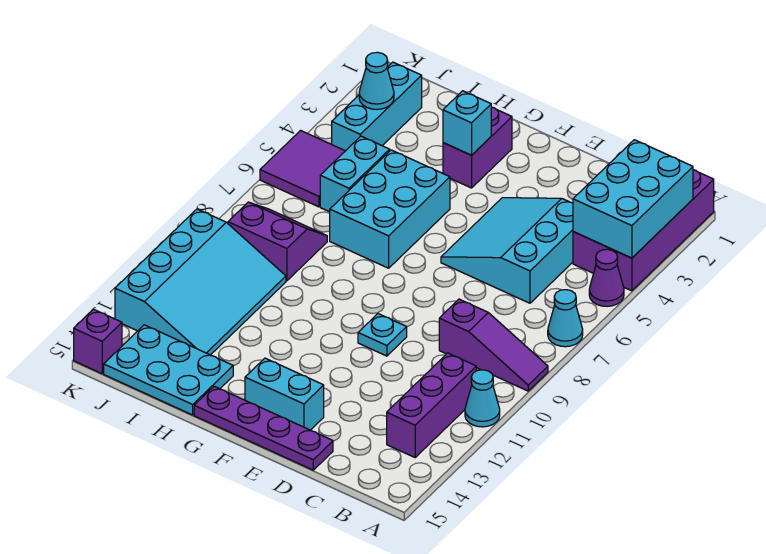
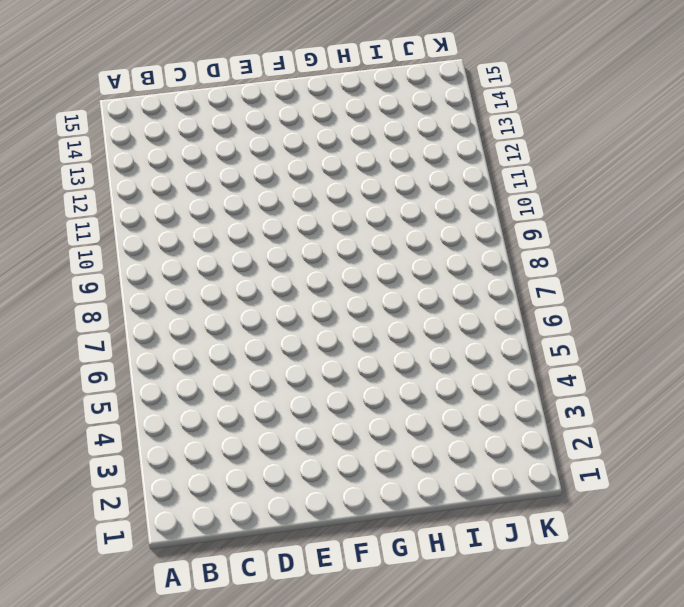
none -> purple brick A1:B4 level 1
none -> purple cone A5 level 1
none -> cyan cone A7 level 1

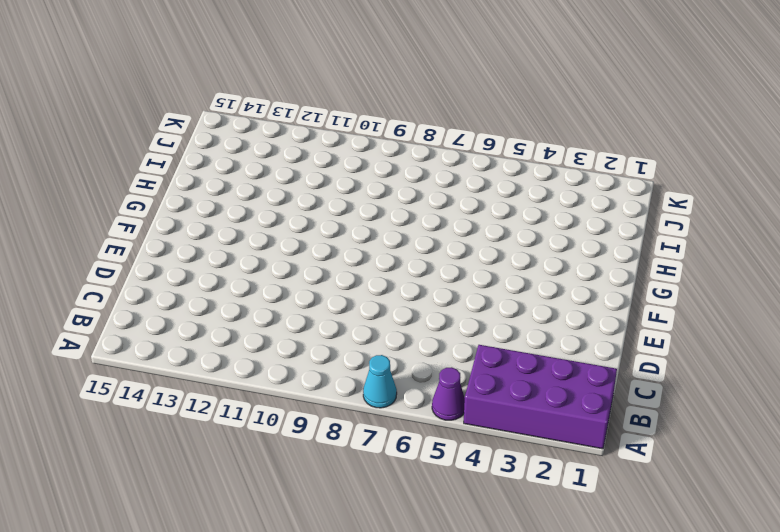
none -> purple slope A9:C9 level 1 top C
none -> cyan cone A11 level 1
none -> purple brick B11:B13 level 1

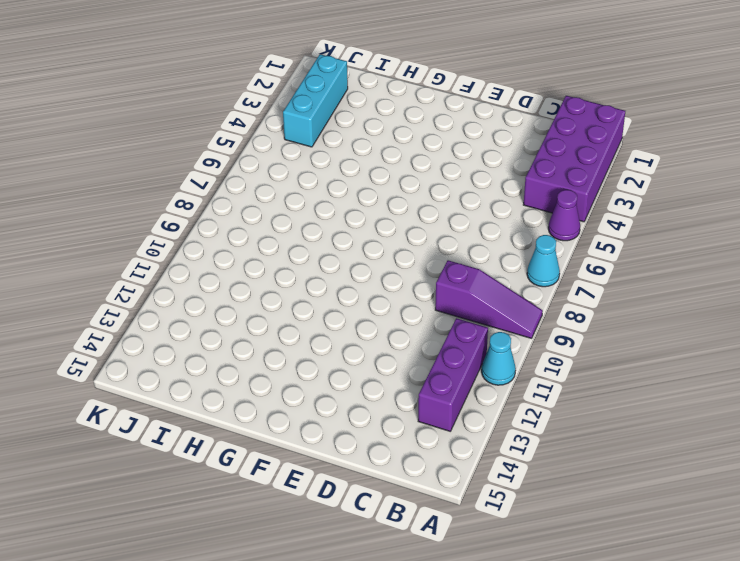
none -> cyan slope C4:E6 level 1 top C
none -> purple plate D15:G15 level 1
none -> cyan plate E10 level 1

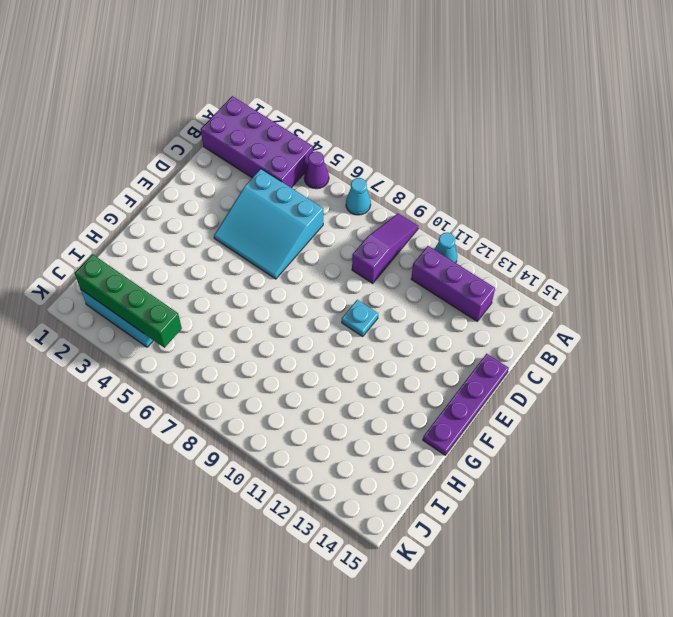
green brick J2:J5 level 2 -> cyan cone J3 level 2
none -> cyan brick E14:F14 level 1
none -> purple brick G2:G3 level 1
none -> cyan brick G5:H7 level 1

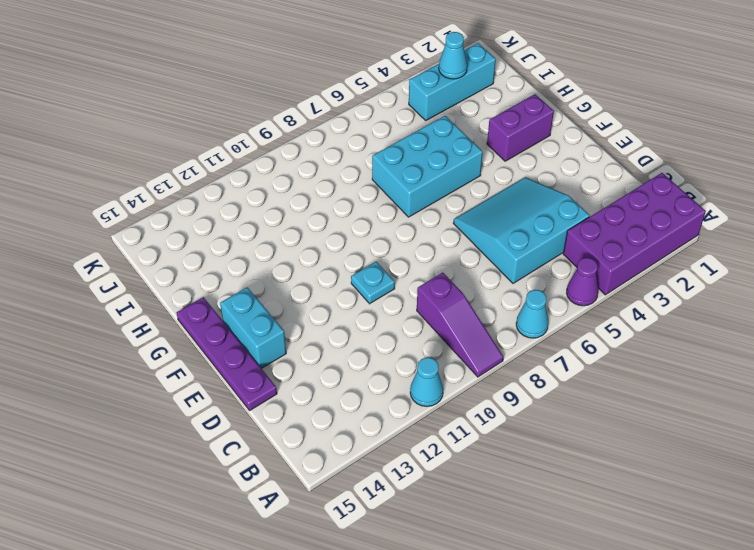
none -> purple brick B11:B13 level 1
none -> cyan plate H14:J15 level 1
none -> cyan brick I5:I6 level 1

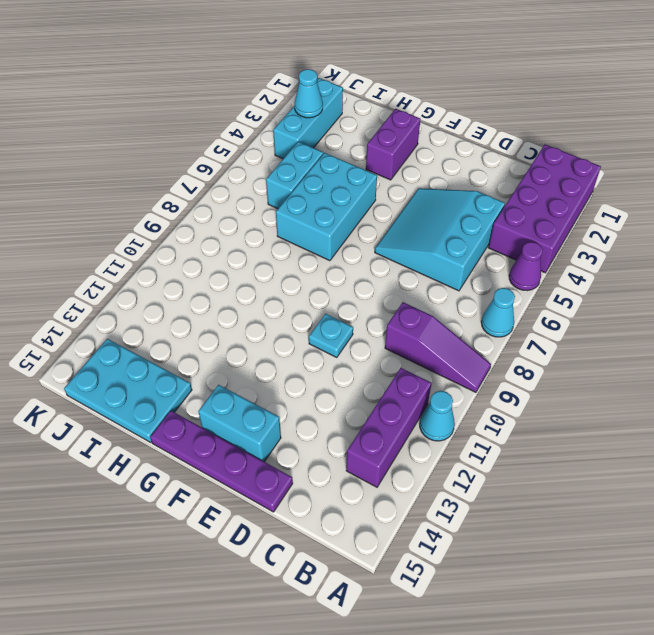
none -> purple slope I8:J9 level 1 top 9
none -> cyan slope I10:K13 level 1 top K
none -> purple tile J5:K6 level 1

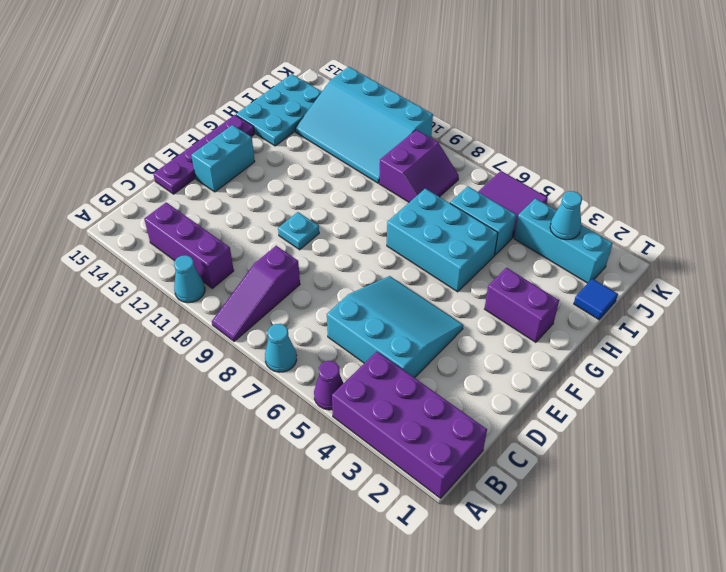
blue tile I1 level 1 -> none
none -> purple brick K15 level 1
none -> cyan brick A2:B4 level 2
none -> cyan brick G3 level 2

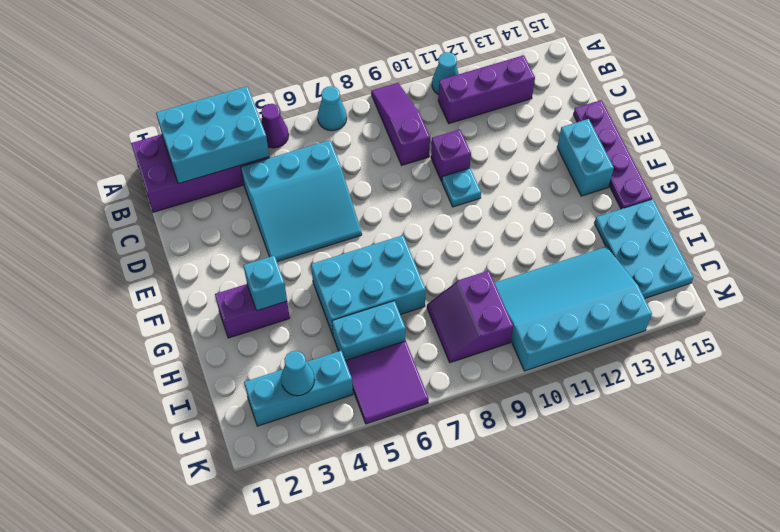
purple brick D10 level 1 -> purple brick K15 level 1

